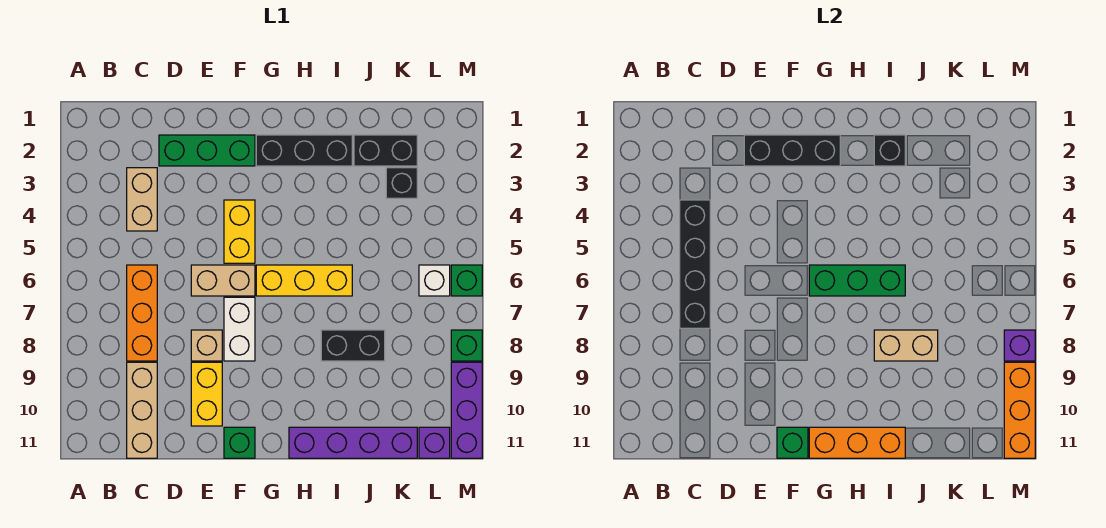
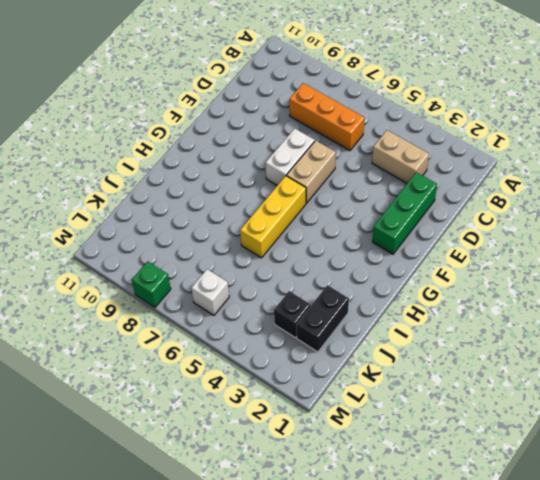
white brick E7:F7 level 1 -> white brick F7:F8 level 1
none -> tan brick C9:C11 level 1
none -> tan brick E8 level 1
none -> yellow brick E9:E10 level 1
none -> yellow brick F4:F5 level 1

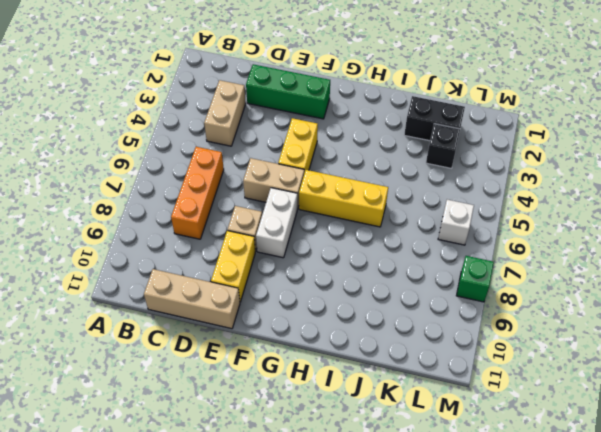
tan brick C11:E11 level 1 -> tan brick C9:C11 level 1
none -> green brick F11 level 1
none -> black brick G2:I2 level 1
none -> purple brick H11:K11 level 1
none -> black brick I8:J8 level 1

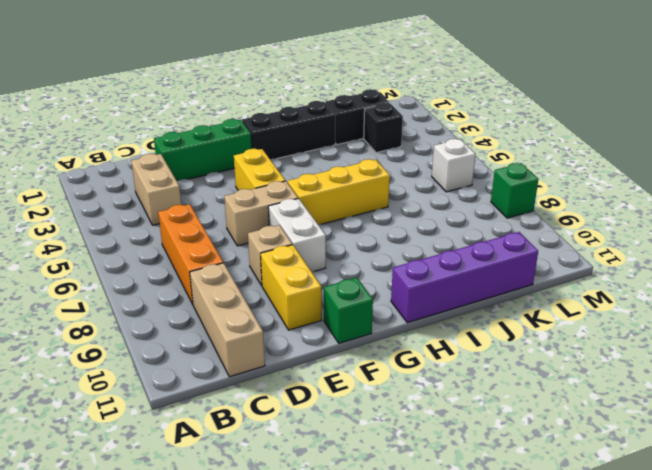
none -> black brick I8:J8 level 1
none -> purple brick L11 level 1
none -> green brick M6 level 1
none -> purple brick M9:M11 level 1

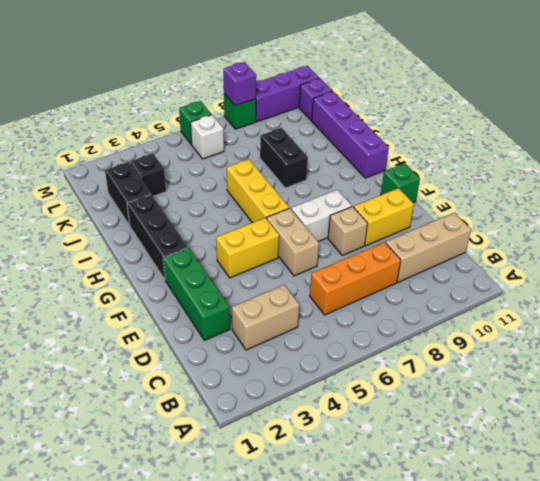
none -> black brick C4:C7 level 2
none -> black brick E2:G2 level 2
none -> green brick F11 level 2
none -> green brick G6:I6 level 2

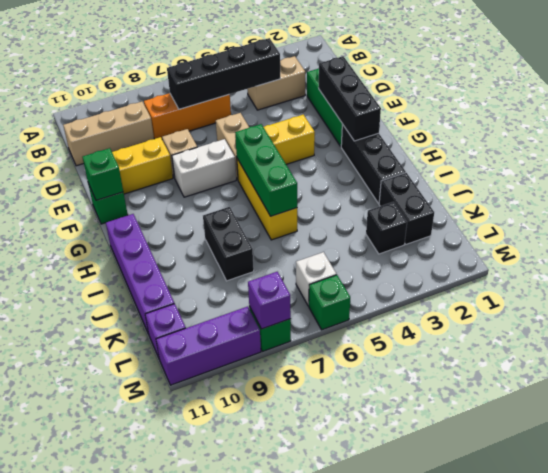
none -> orange brick G11:I11 level 2
none -> black brick I2 level 2
none -> tan brick I8:J8 level 2
none -> orange brick M9:M11 level 2

